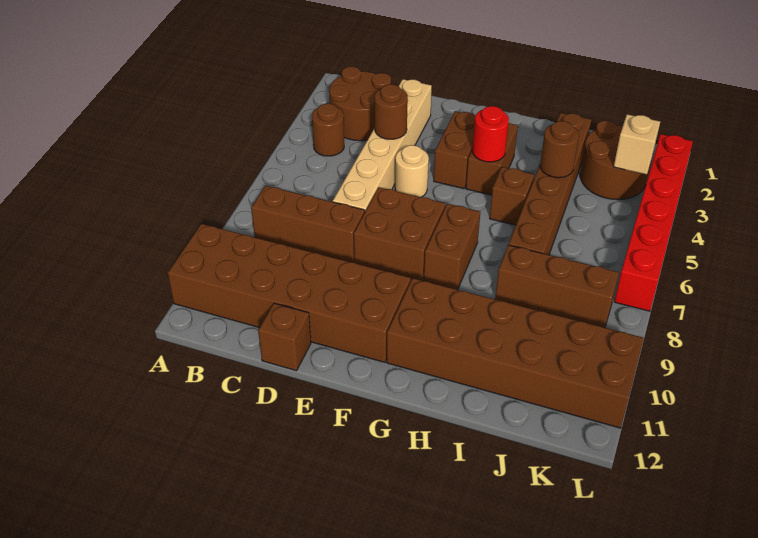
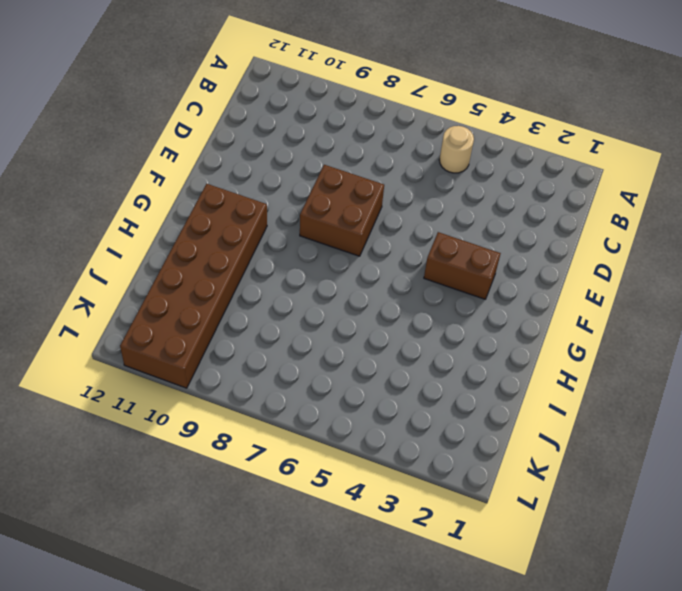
tan round brick B5 level 1 -> tan round brick E5 level 1
none -> brown brick A10:F11 level 1
none -> brown round brick B2:C3 level 1
none -> brown round brick B4 level 1

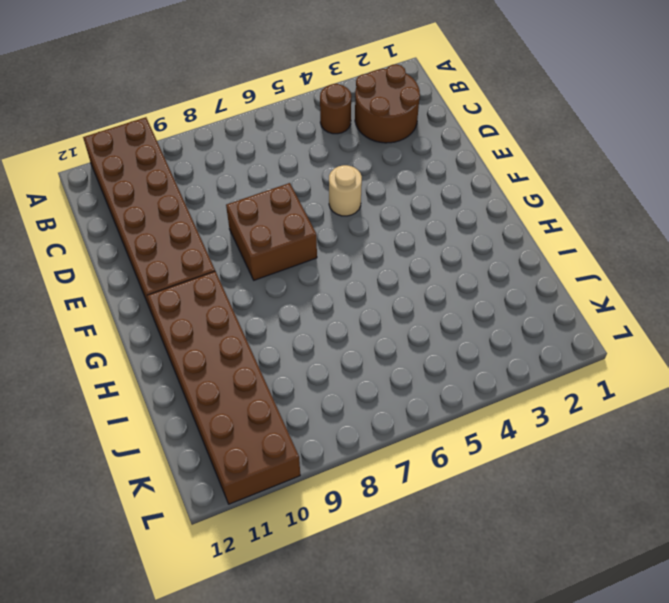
none -> brown brick B8:D8 level 1
none -> tan brick D2:D7 level 1
none -> brown brick D12 level 1

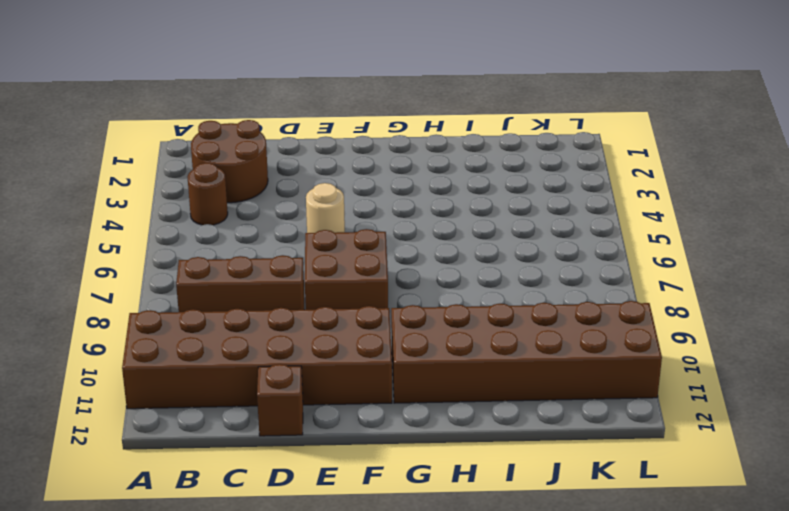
none -> tan brick D2:D7 level 1
none -> brown brick F3:F4 level 1
none -> brown brick G3:G4 level 1

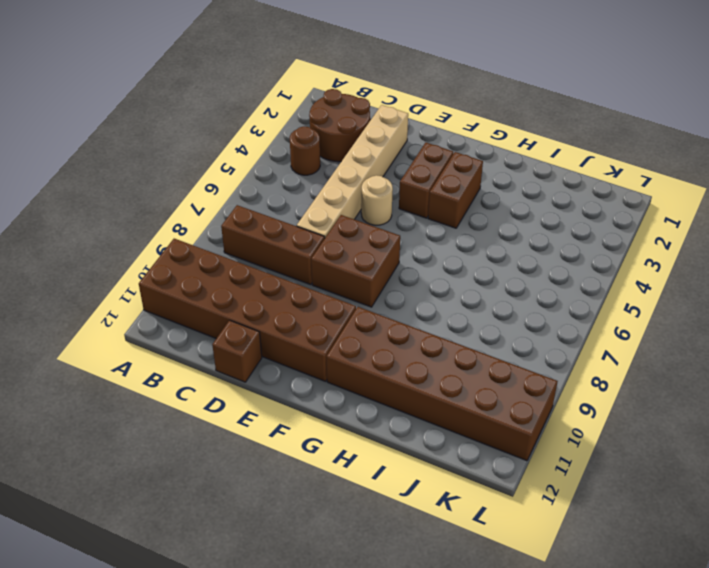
none -> brown brick G7:G8 level 1
none -> brown brick H5 level 1
none -> brown brick I2:I7 level 1

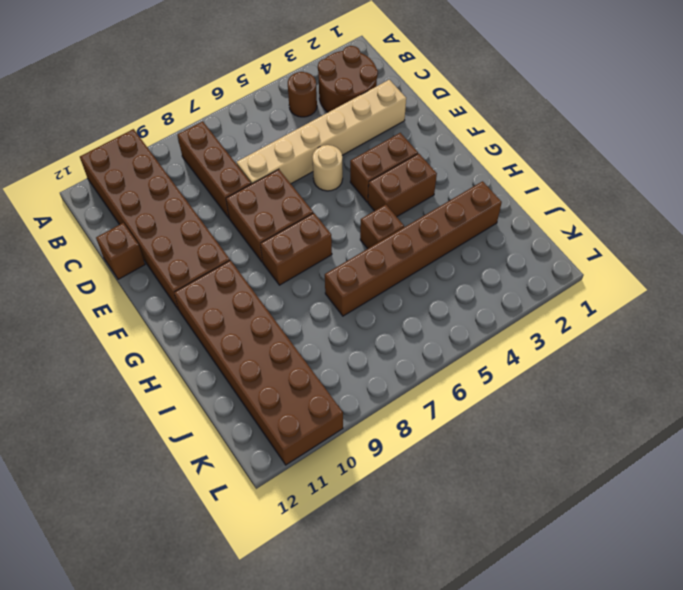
none -> brown brick I8:K8 level 1
none -> brown round brick J2:K3 level 1
none -> red brick L2:L7 level 1

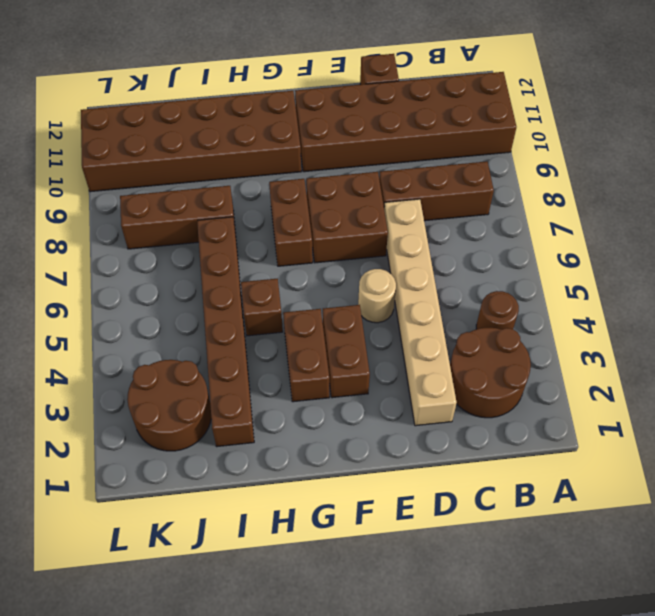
none -> red brick L2:L7 level 1
none -> brown round brick D4 level 2
none -> red round brick G4 level 2

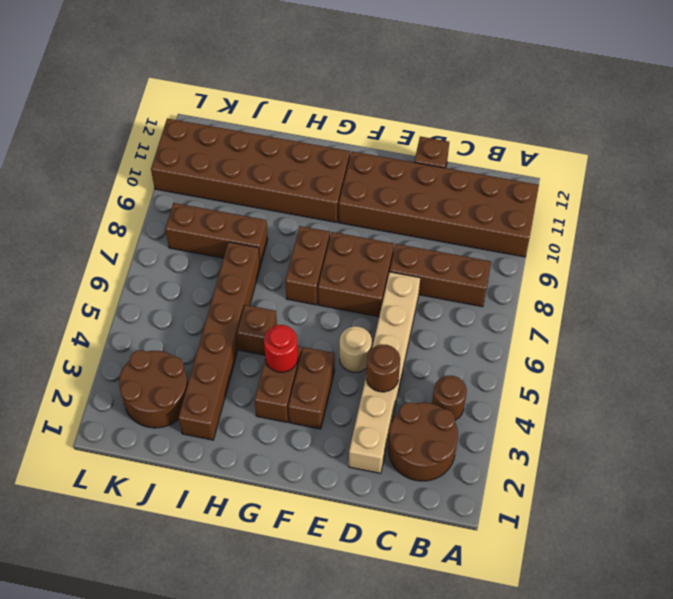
none -> red brick L2:L7 level 1
none -> brown round brick I4 level 2
none -> tan brick K3 level 2

